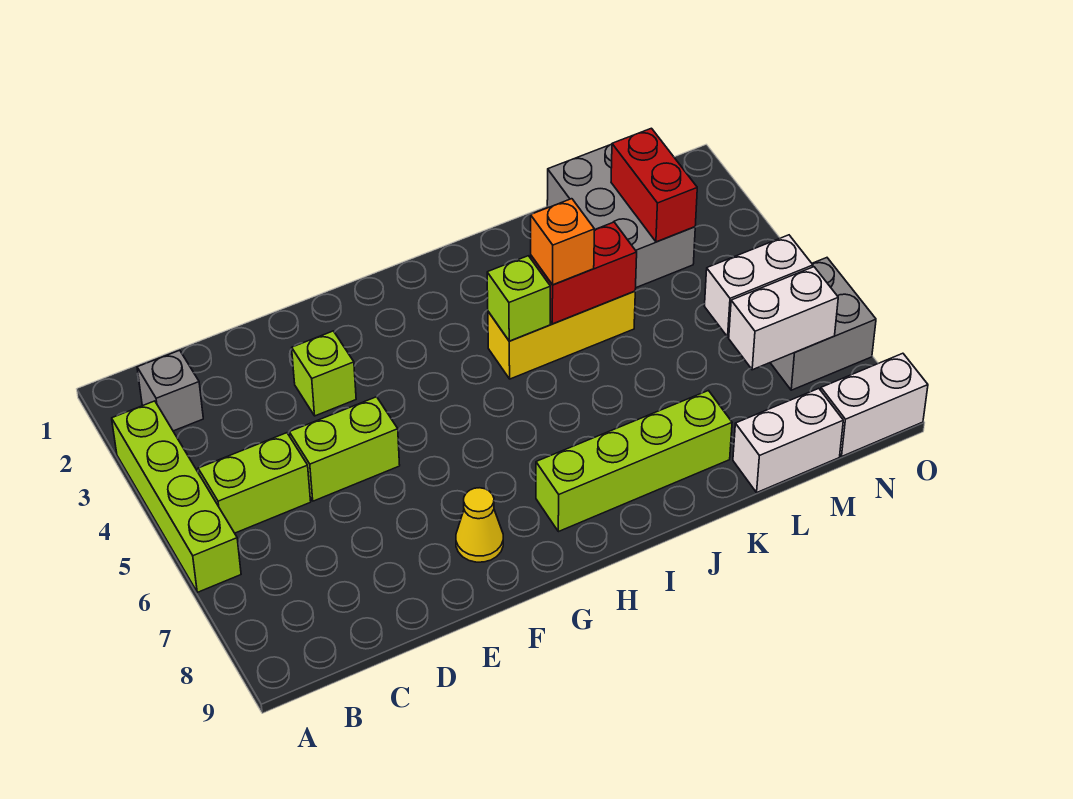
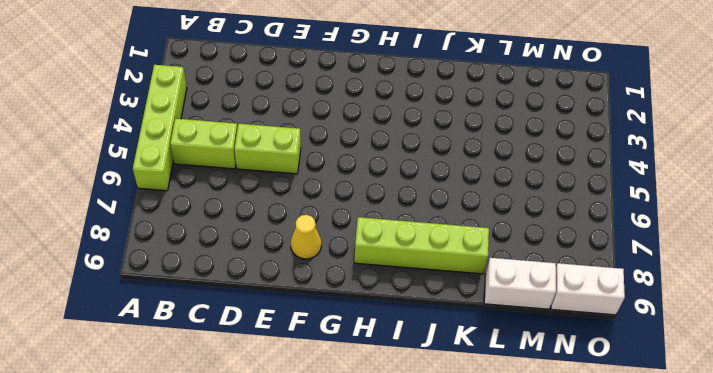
none -> grey brick B2 level 1
none -> lime brick E3 level 1
none -> yellow brick I4:K4 level 1

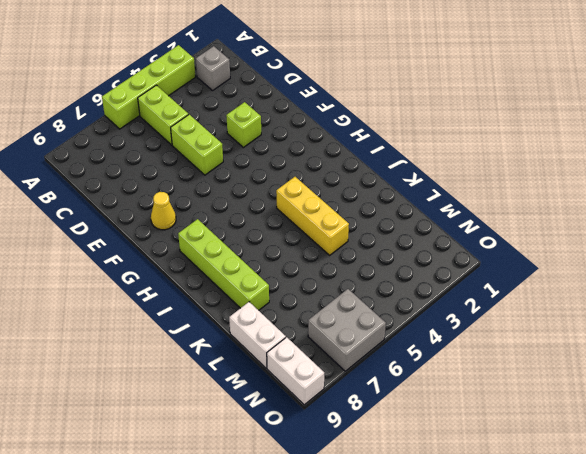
none -> grey brick L1:M3 level 1
none -> lime brick I4 level 2
none -> red brick J4:K4 level 2

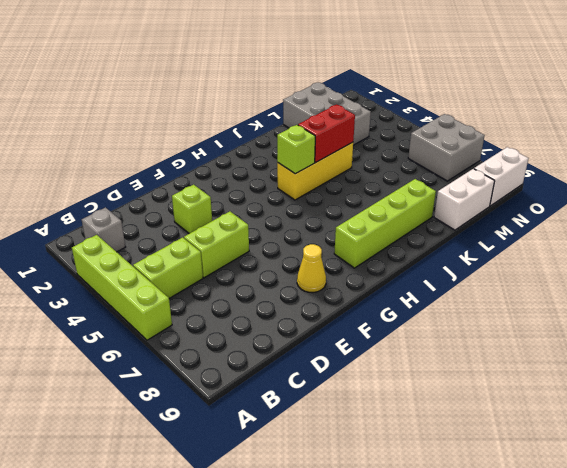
none -> red brick M2:M3 level 2
none -> white brick M6:N6 level 2
none -> white brick M7:N7 level 2

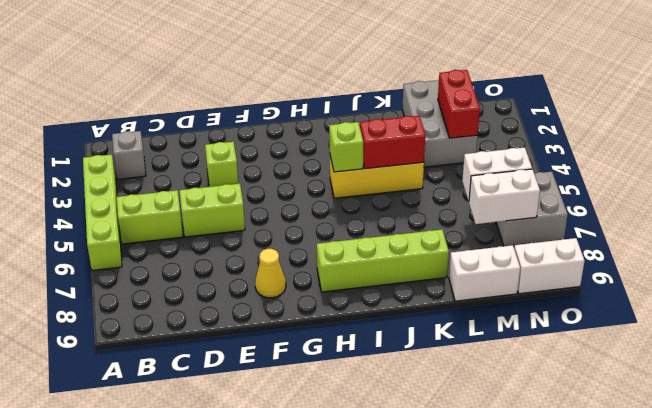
none -> orange brick J4 level 3

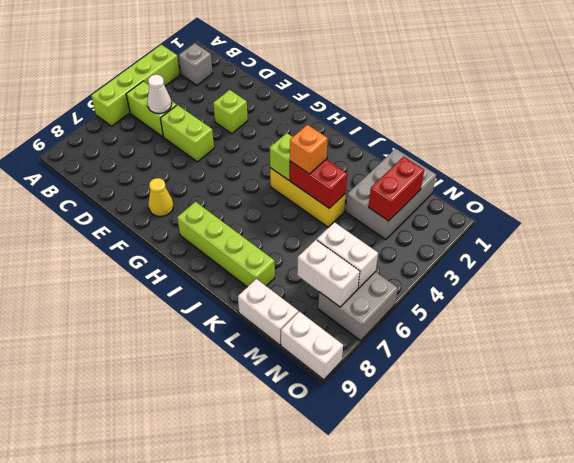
white cone C5 level 2 -> none

